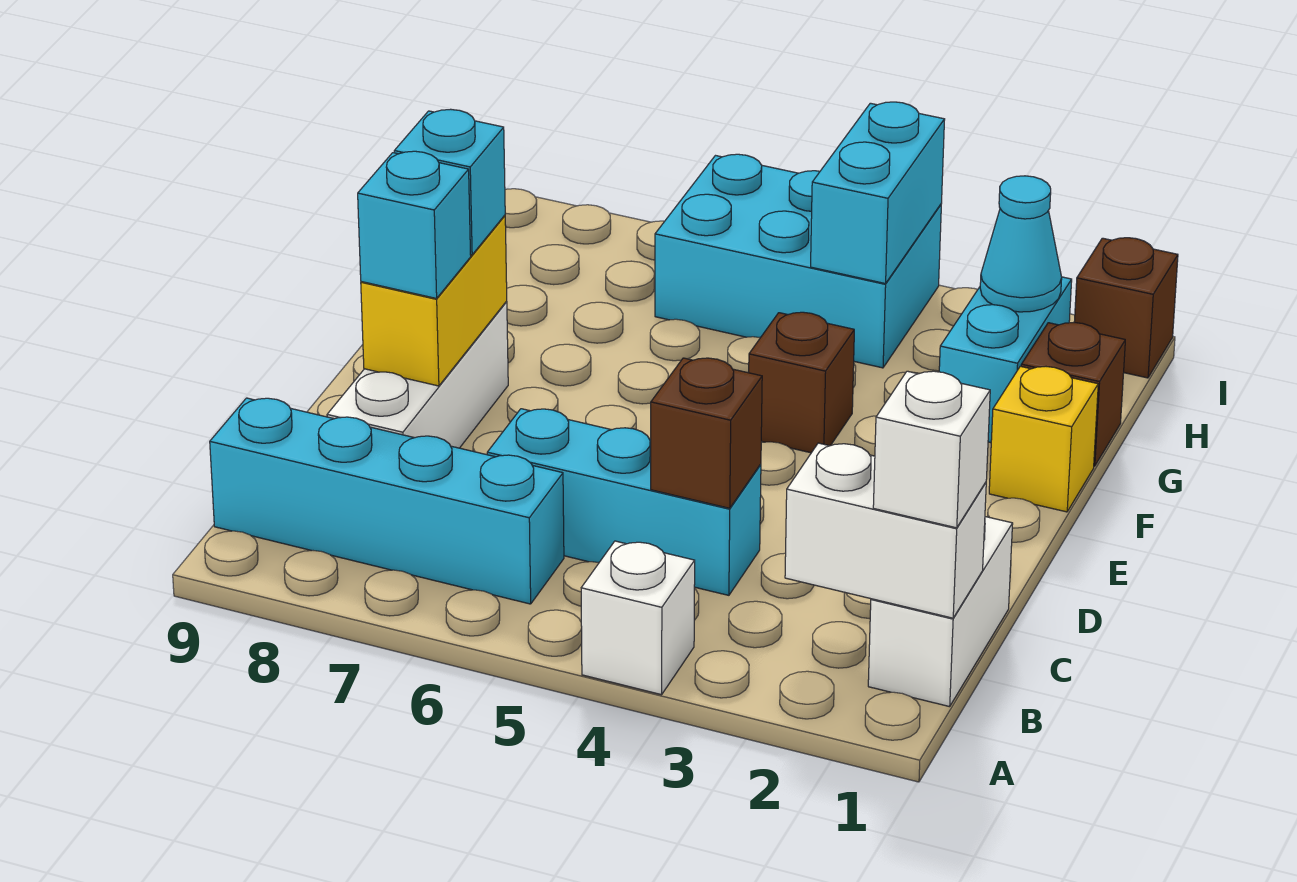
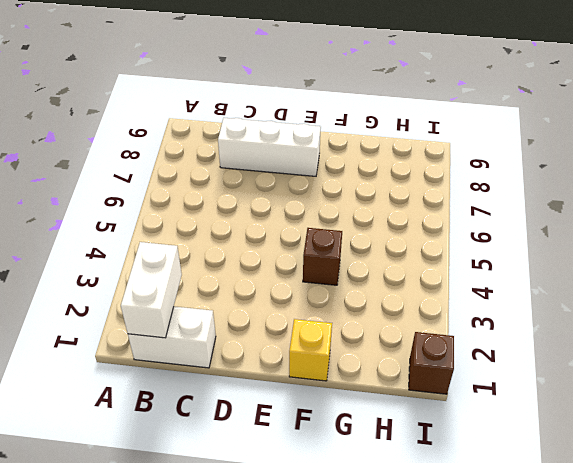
none -> white brick A4 level 1
none -> cyan brick B6:B9 level 1
none -> cyan brick C4:C6 level 1

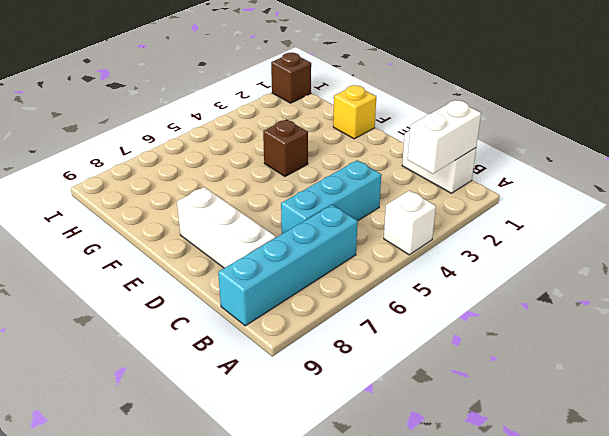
none -> brown brick G1 level 1
none -> cyan brick G2:H2 level 1
none -> cyan brick H4:I6 level 1

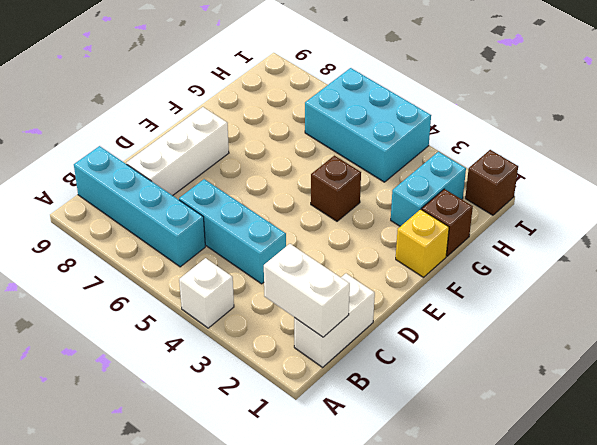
none -> brown brick C4 level 2
none -> yellow brick D8:E8 level 2
none -> cyan cone H2 level 2

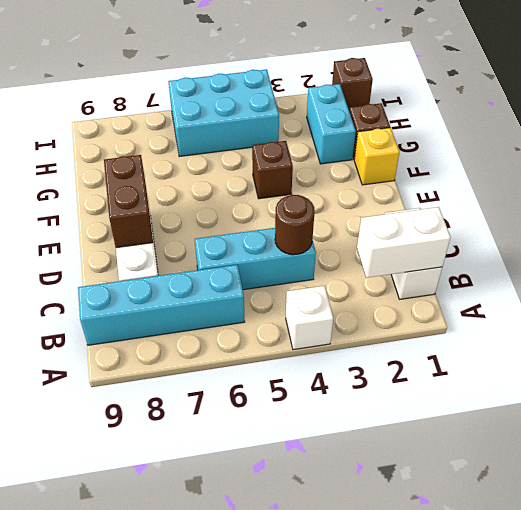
brown round brick C4 level 2 -> brown brick C4 level 2
brown brick D8:E8 level 2 -> yellow brick D8:E8 level 2
none -> cyan cone H2 level 2
none -> cyan brick H4:I4 level 2
none -> white brick B1 level 3

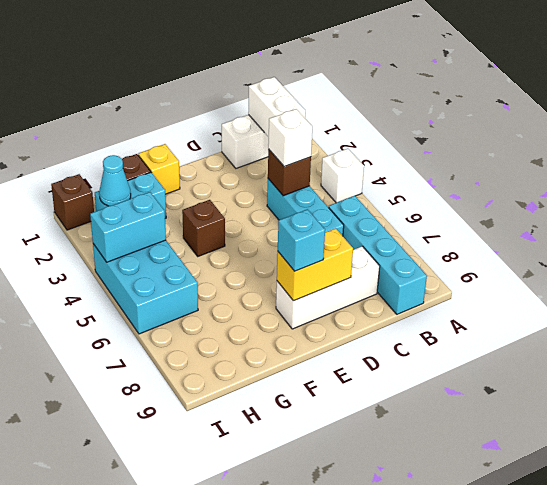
white brick C4 level 3 -> white brick B1 level 3
none -> cyan brick D8 level 3

